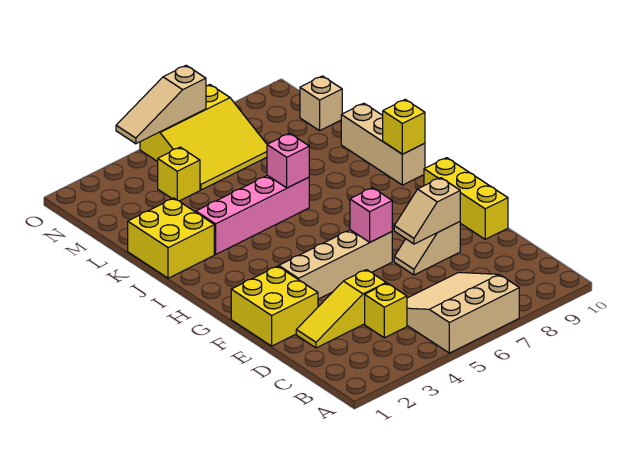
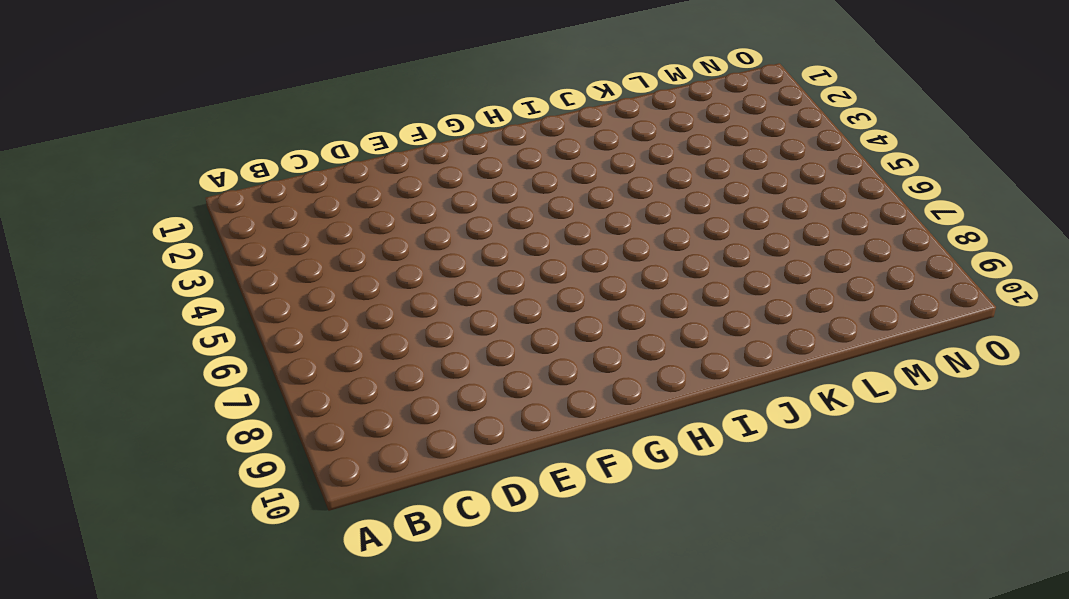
none -> tan slope A5:C7 level 1 top A
none -> yellow brick C4 level 1
none -> yellow slope D2:D4 level 1 top 4

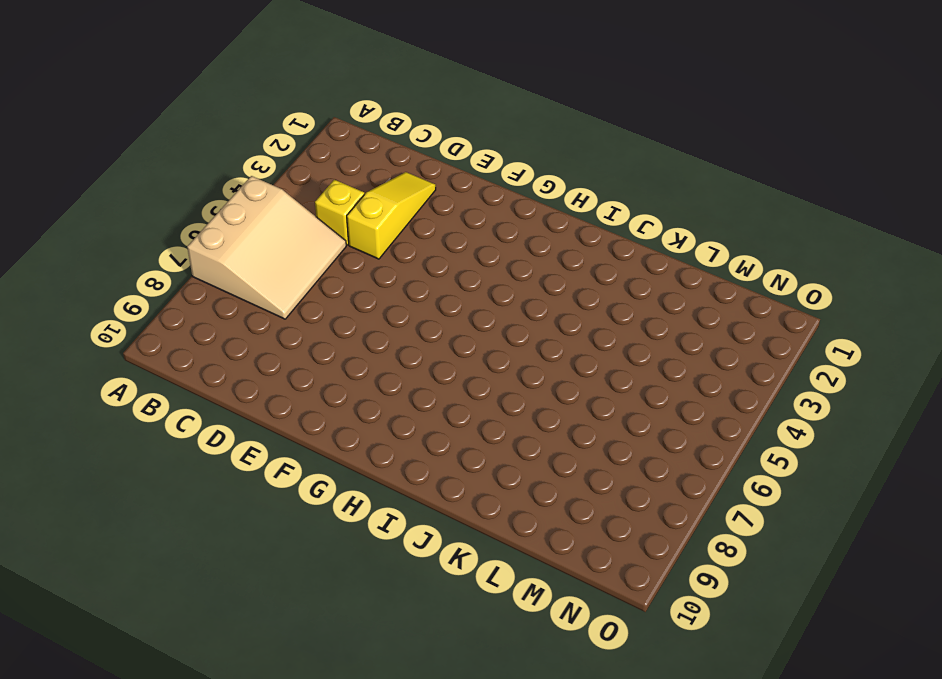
none -> yellow brick E1:F2 level 1
none -> tan slope E7:E8 level 1 top 8
none -> yellow brick E10:G10 level 1

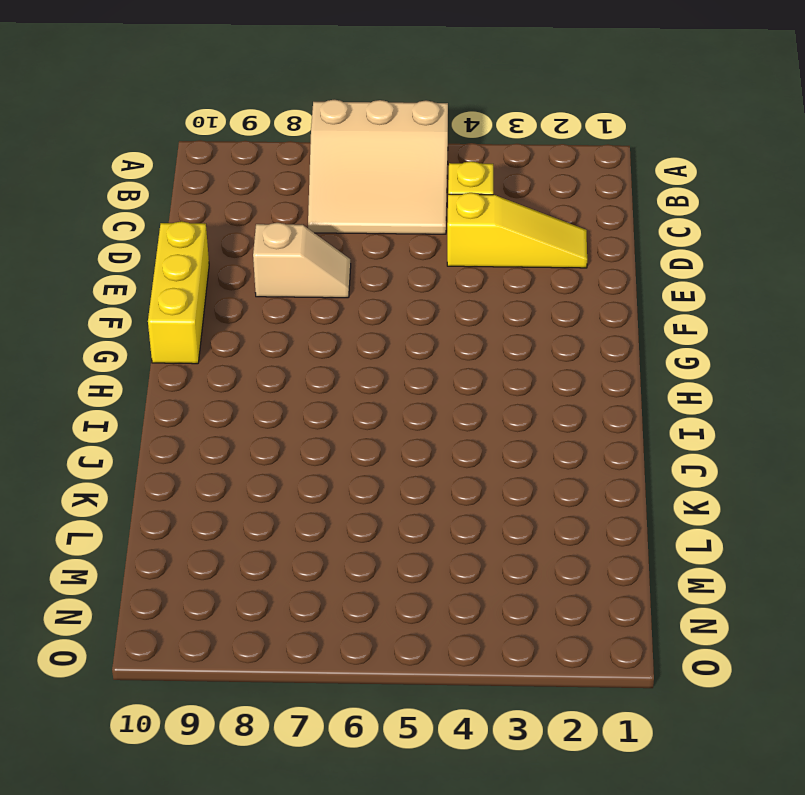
none -> yellow brick E1:F2 level 1
none -> tan brick F3:F6 level 1
none -> tan brick I10:K10 level 1

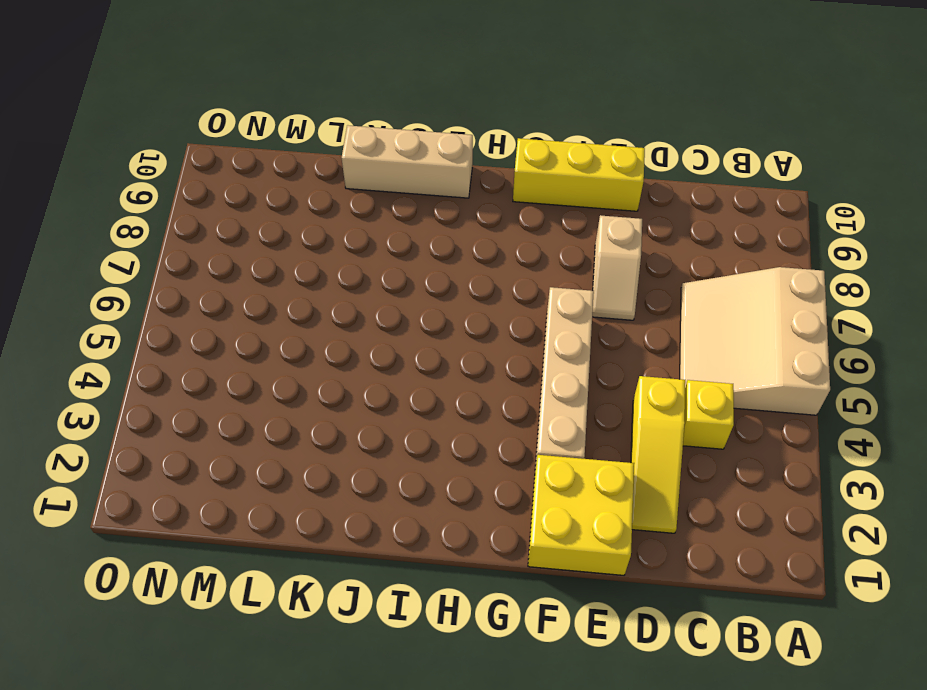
none -> yellow brick J1:K2 level 1
none -> pink brick J3:J6 level 1
none -> yellow brick M4 level 1

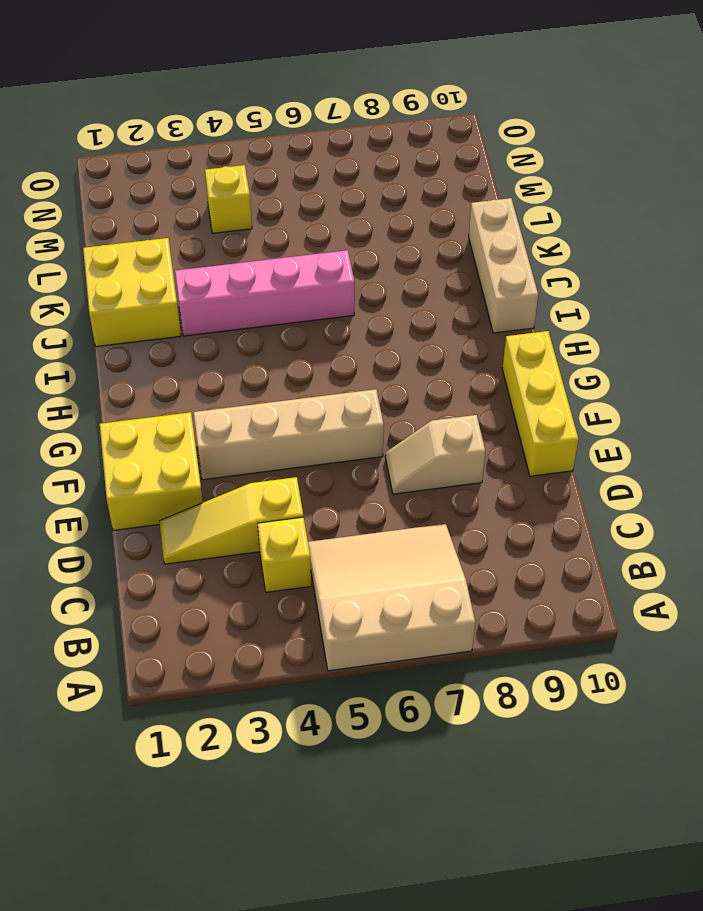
none -> yellow slope M5:O7 level 1 top O
none -> tan brick M10 level 1
none -> tan slope E7:E8 level 2 top 8

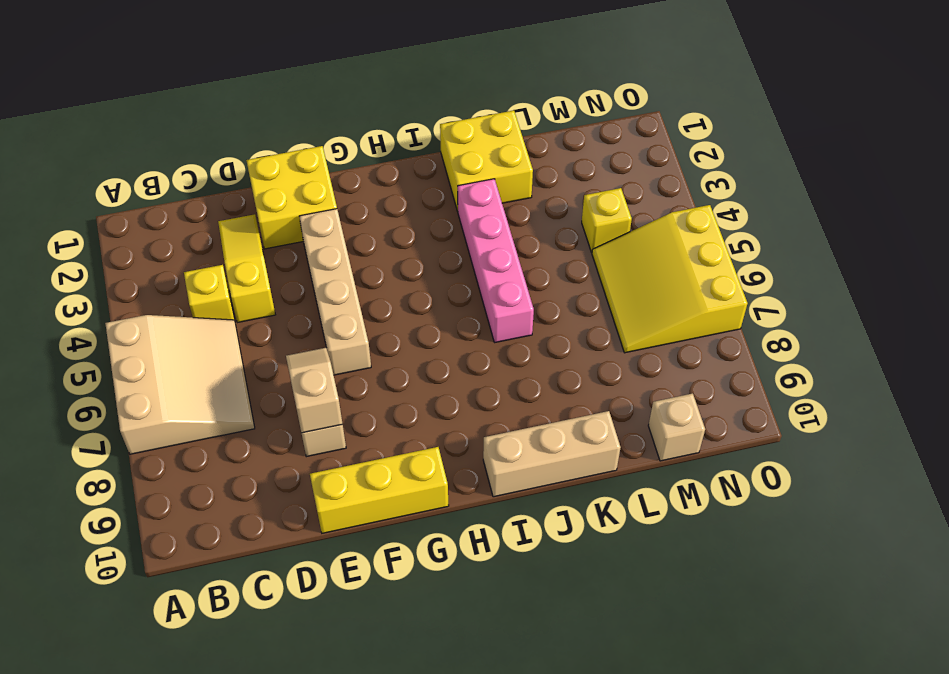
none -> pink brick F6 level 2
none -> yellow brick I10 level 2
none -> pink brick J6 level 2

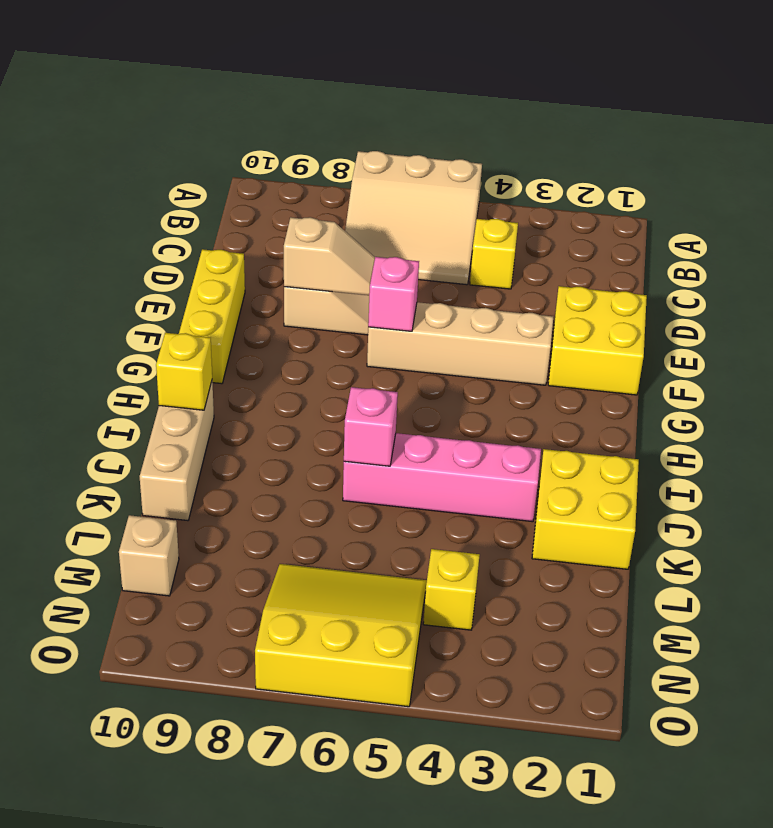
none -> yellow slope D2:D4 level 1 top 4
none -> tan slope O4:O6 level 2 top 6

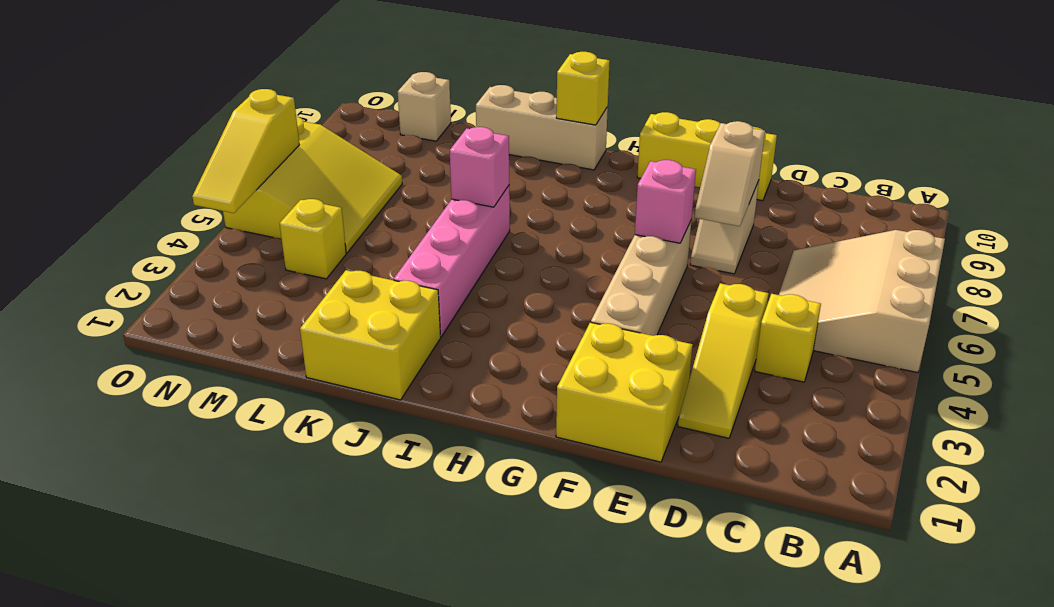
yellow slope O4:O6 level 2 top 6 -> tan slope O4:O6 level 2 top 6

